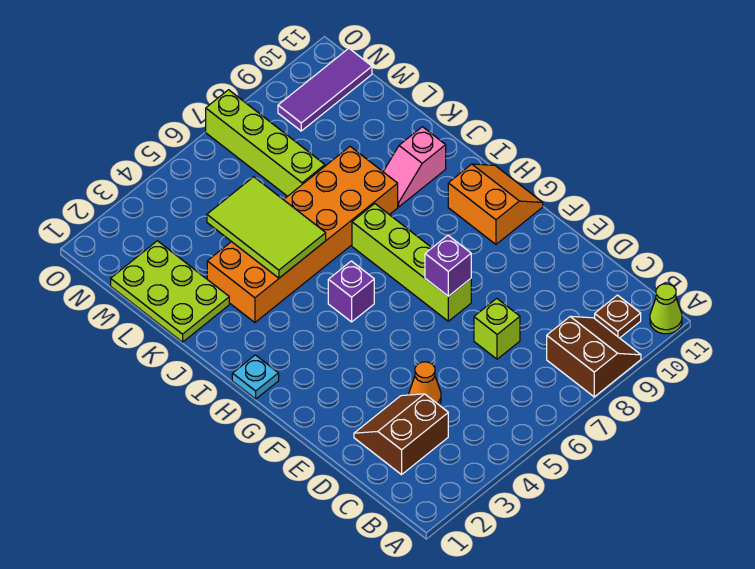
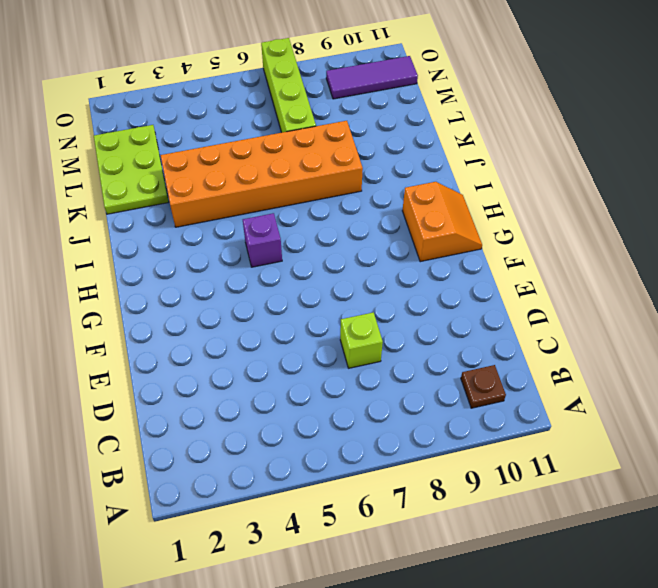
none -> brown slope A8:B9 level 1 top 8
none -> lime cone A11 level 1
none -> brown slope C2:D3 level 1 top C

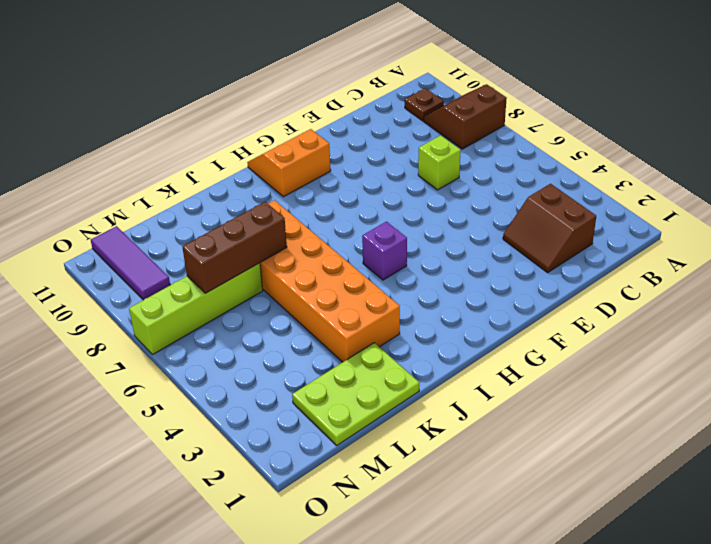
brown brick K7:M7 level 2 -> none
none -> lime cone A11 level 1
none -> orange cone D4 level 1
none -> lime brick F7:I7 level 1

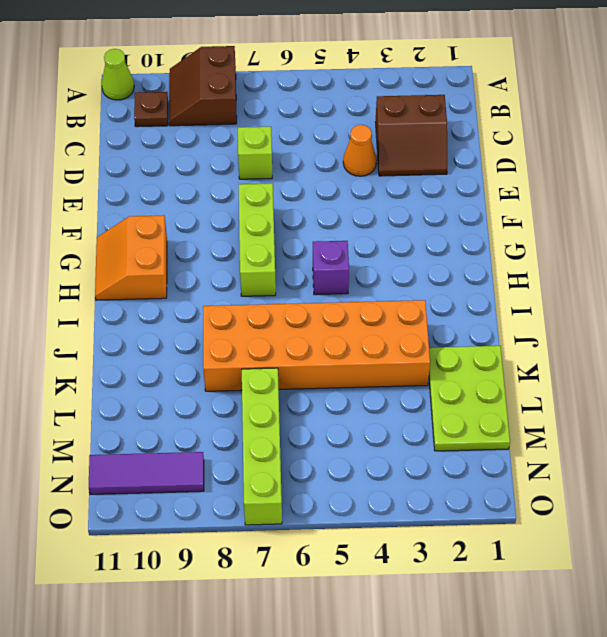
lime brick F7:H7 level 1 -> lime brick F7:I7 level 1
none -> cyan plate H1 level 1
none -> pink slope J9:J10 level 1 top 10
none -> purple brick F7 level 2

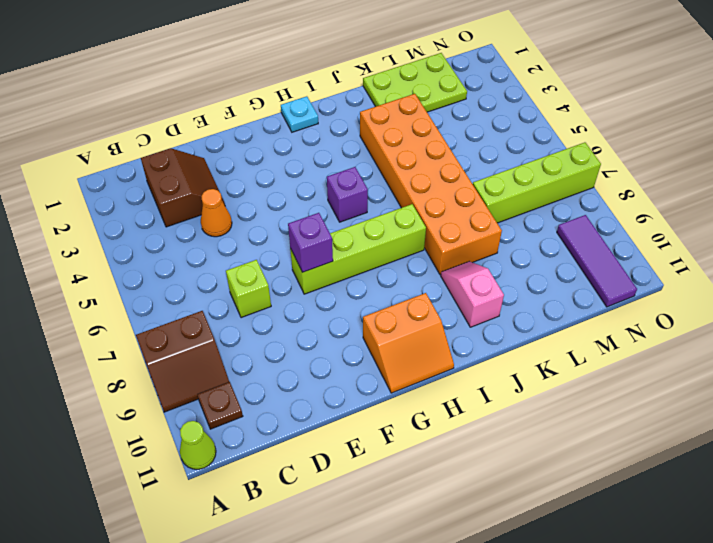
none -> lime tile J4:L5 level 2

